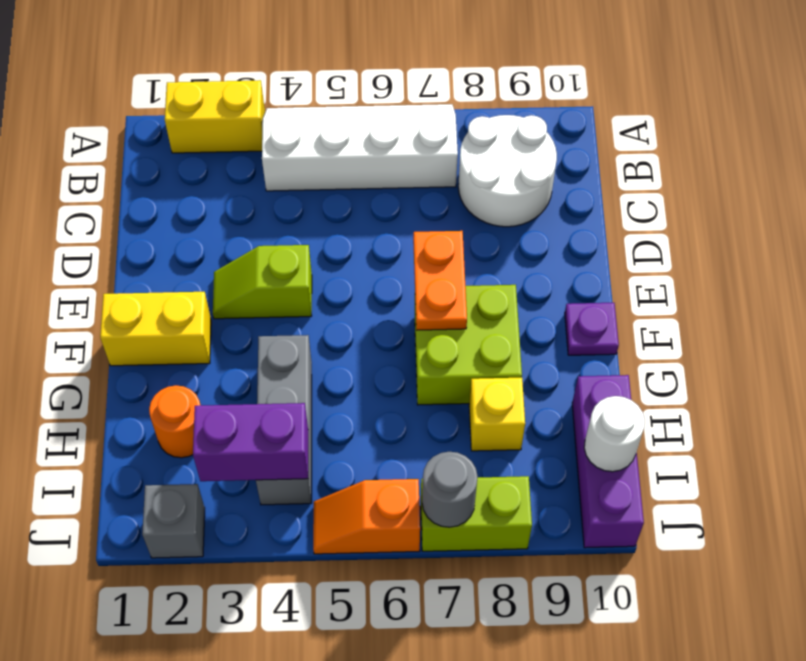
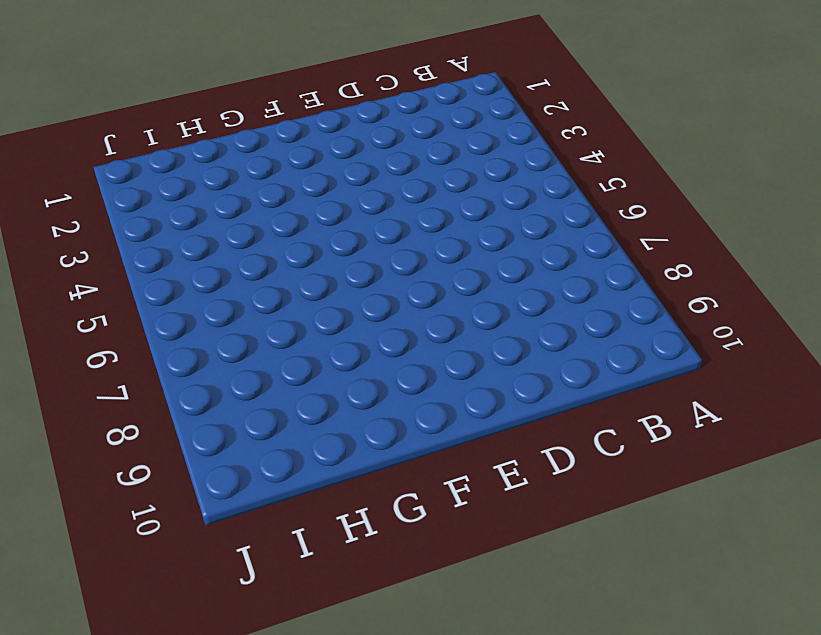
none -> yellow brick A2:A3 level 1
none -> white slope A4:B7 level 1 top B
none -> white round brick B8:C9 level 1

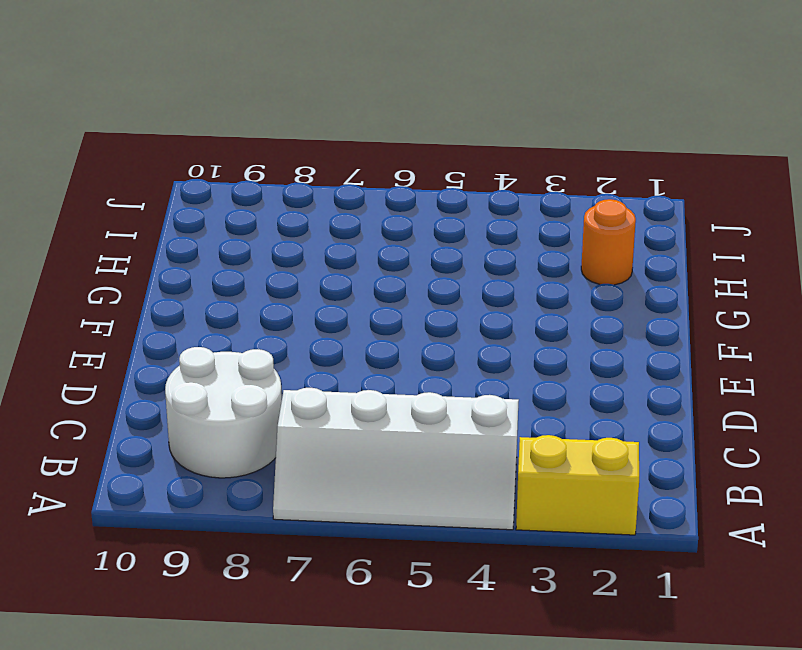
none -> lime slope E3:E4 level 1 top 4
none -> yellow brick F1:F2 level 1
none -> lime brick F7:G8 level 1

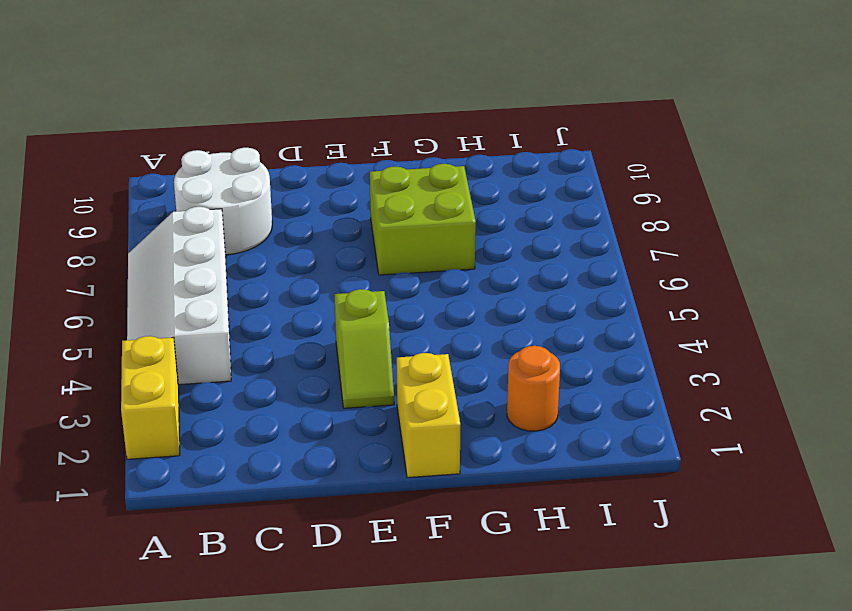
none -> purple plate F10 level 1
none -> grey brick G4:I4 level 1
none -> yellow brick H8 level 1

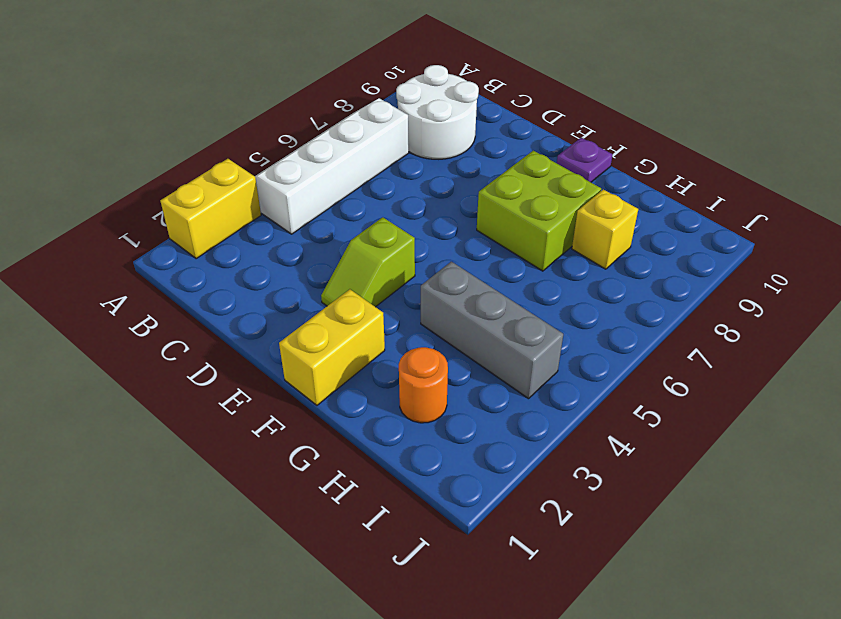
none -> purple brick H10:J10 level 1
none -> grey brick J2 level 1
none -> orange slope J5:J6 level 1 top 6

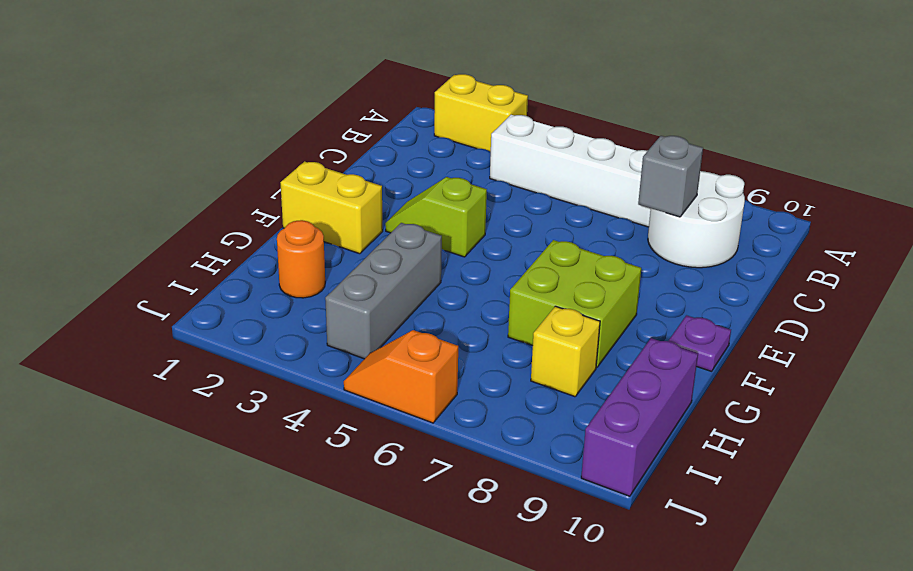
grey brick C8 level 2 -> grey brick J2 level 1
none -> lime brick J7:J8 level 1
none -> orange plate E7:F7 level 2
none -> purple brick I3:I4 level 2

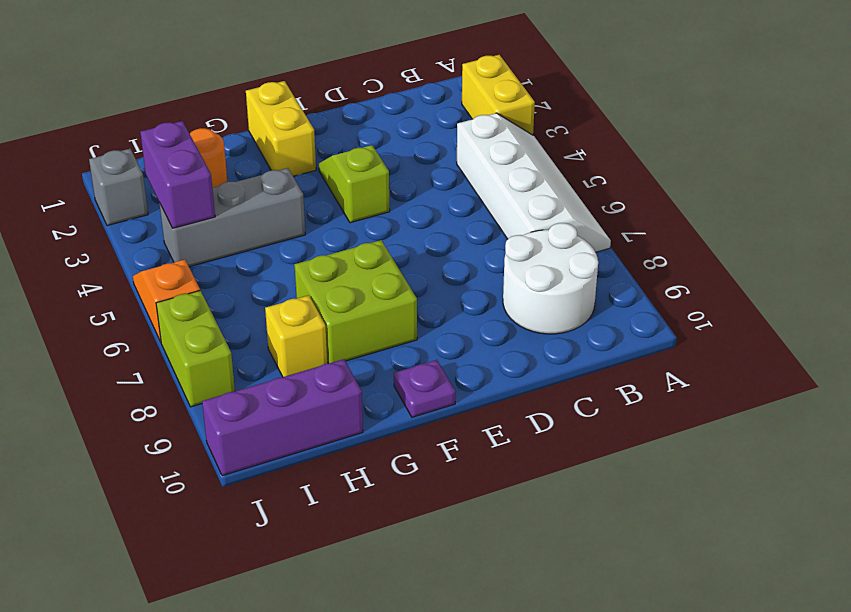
none -> orange plate E7:F7 level 2
none -> white round brick I10 level 2
none -> grey round brick J7 level 2

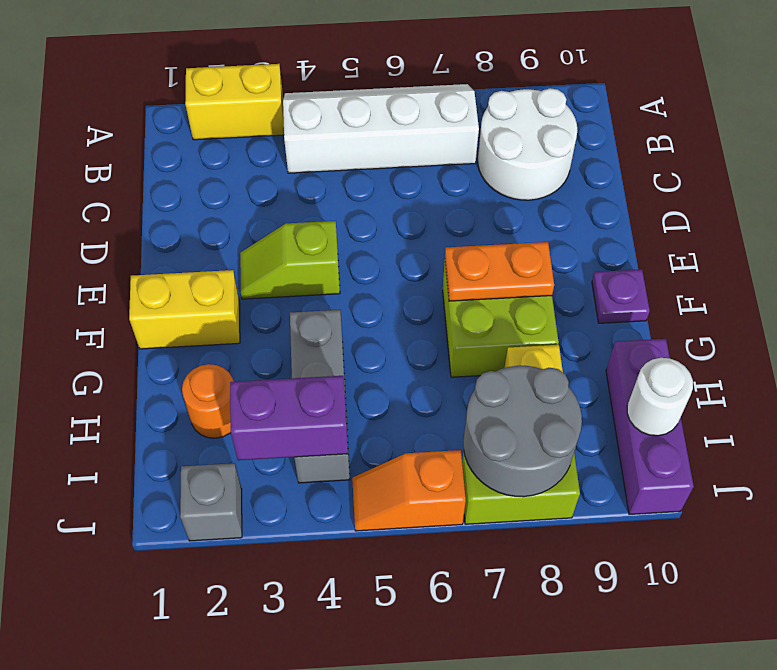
orange plate F7:F8 level 2 -> orange plate E7:F7 level 2
grey round brick I7:J8 level 2 -> grey round brick J7 level 2

